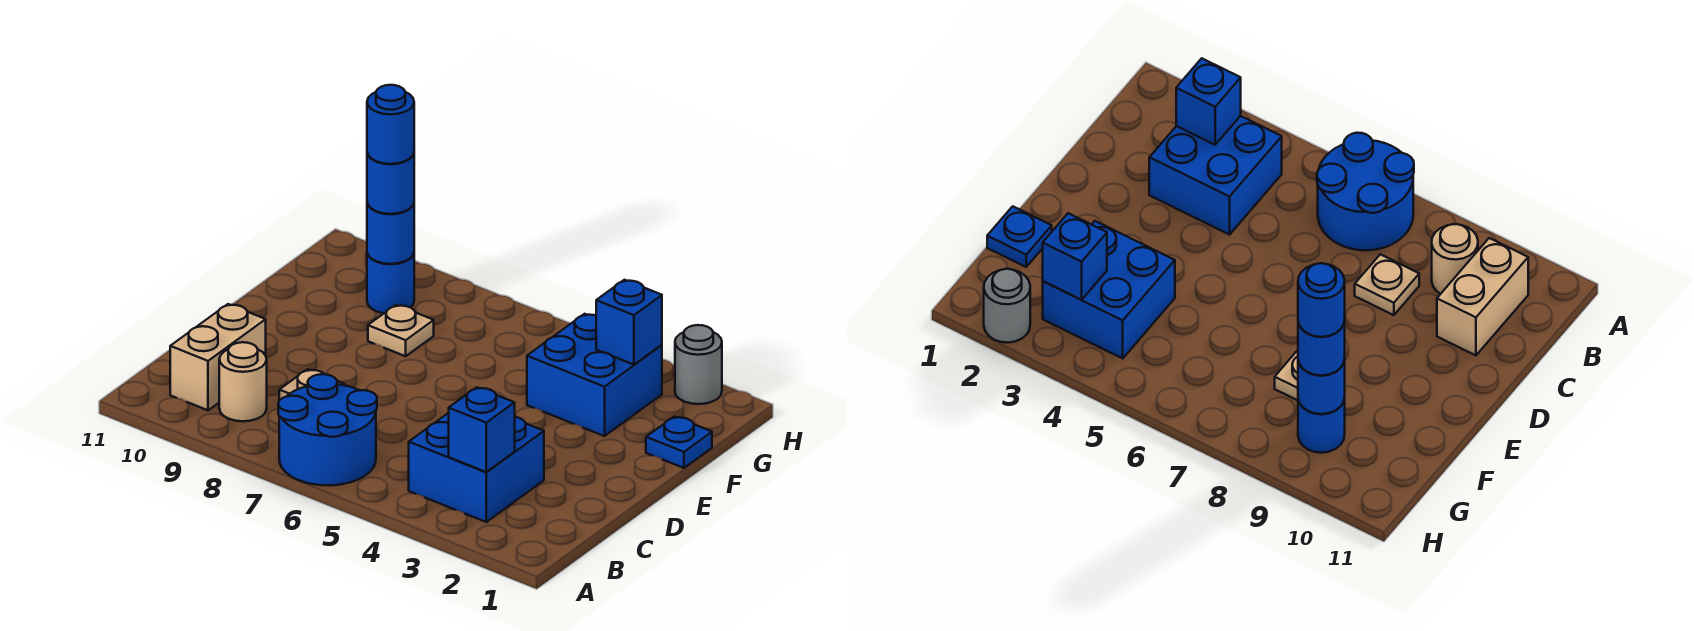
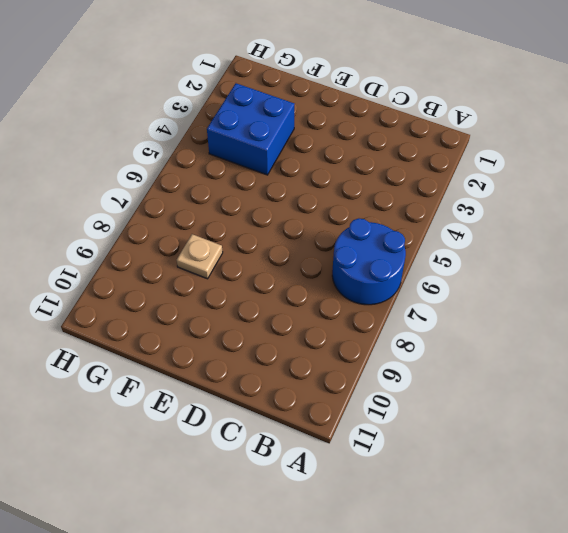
none -> blue brick B3:C4 level 1
none -> tan round brick B9 level 1
none -> tan brick B10:C10 level 1

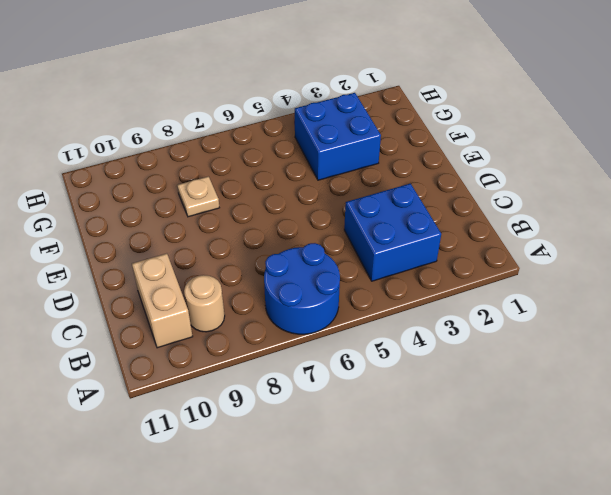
none -> tan plate C8 level 1
none -> blue plate F1 level 1
none -> blue round brick G9 level 1

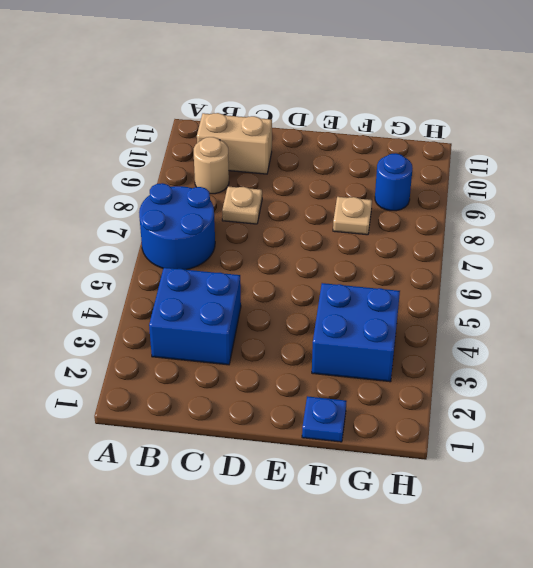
none -> grey round brick H2 level 1
none -> blue brick B3 level 2
none -> blue brick G3 level 2

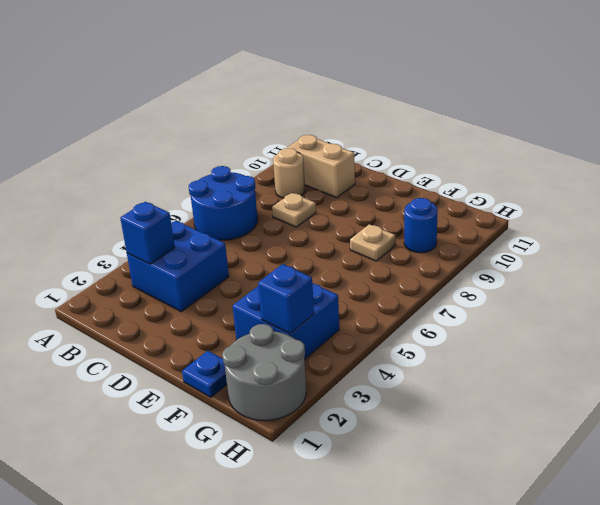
grey round brick G1:H2 level 1 -> grey round brick H2 level 1
none -> blue round brick G9 level 2
none -> blue round brick G9 level 3
none -> blue round brick G9 level 4

